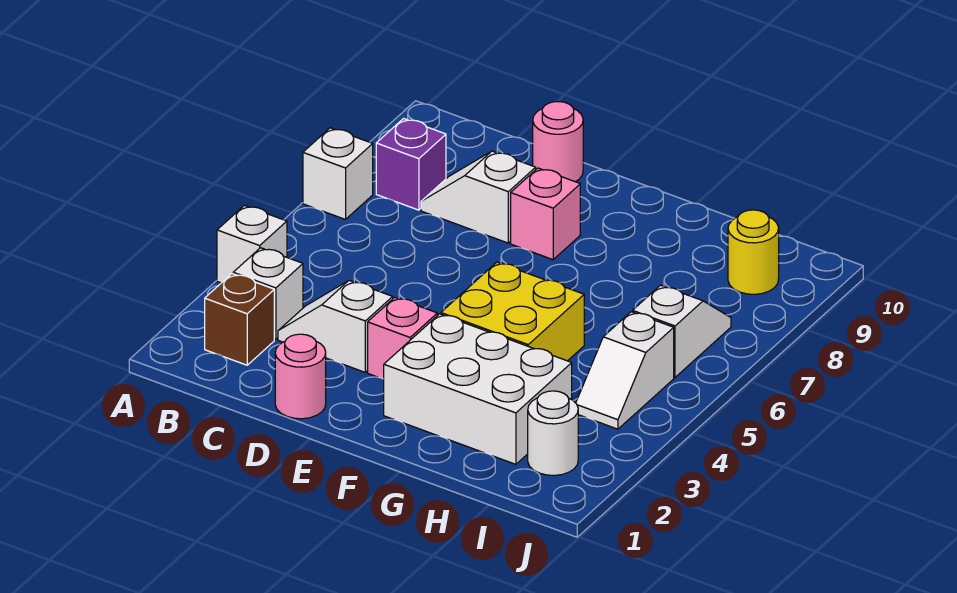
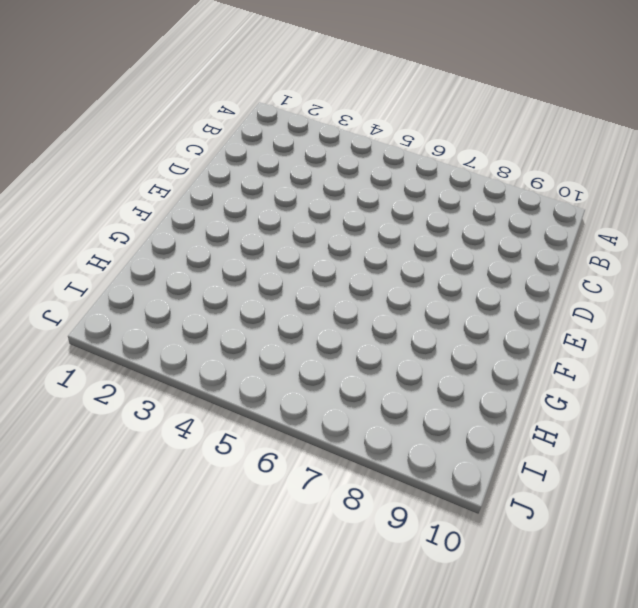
none -> white brick A4 level 1
none -> white brick A7 level 1
none -> brown brick B2 level 1

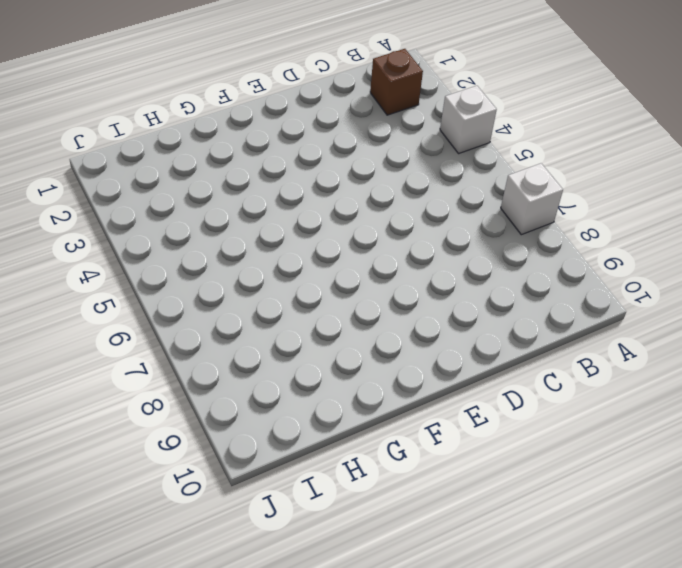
none -> white brick B3 level 1
none -> purple brick B8 level 1
none -> white slope C3:D3 level 1 top D

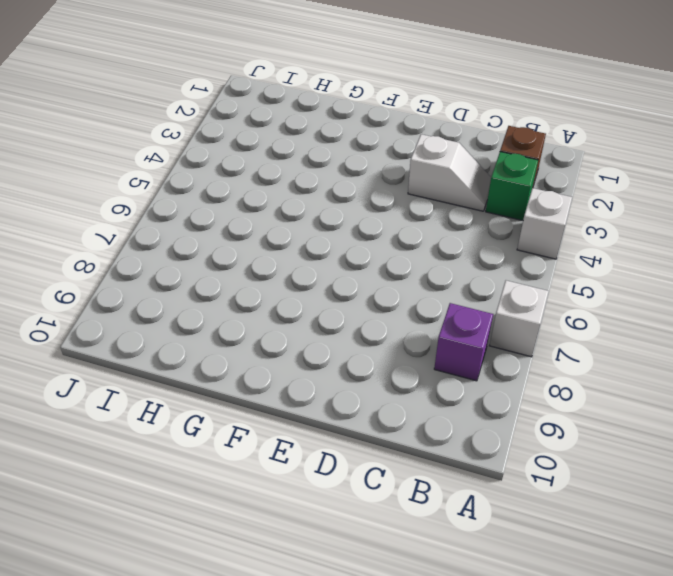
green brick B3 level 1 -> white brick B3 level 1
none -> white slope C8:D8 level 1 top D
none -> pink round brick D1 level 1
none -> pink round brick D10 level 1

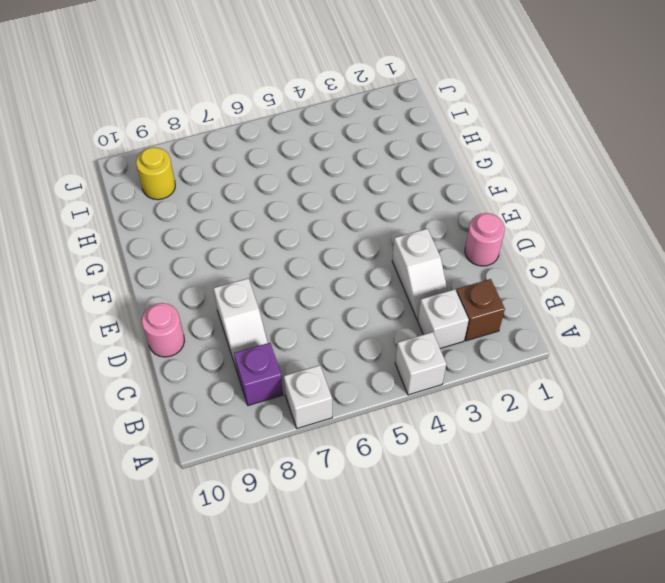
none -> pink brick E3 level 1
none -> pink brick E8 level 1
none -> white brick F2:H3 level 1

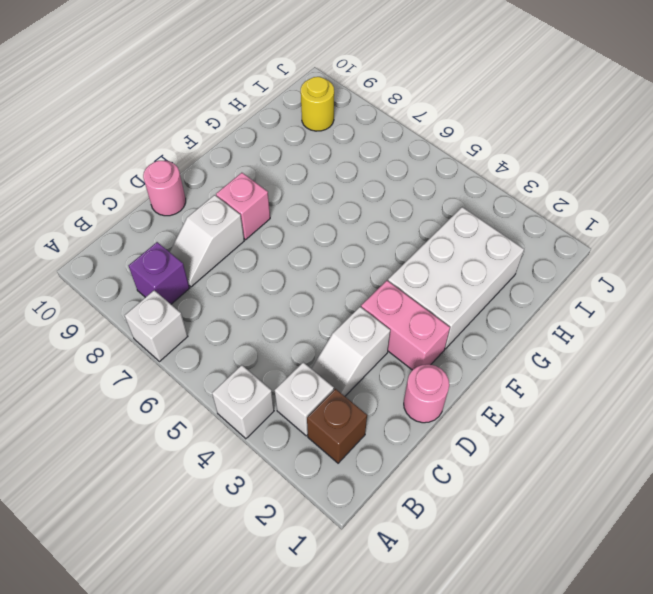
pink brick E2:E3 level 1 -> pink brick E3 level 1
none -> yellow brick F4:G5 level 1
none -> white round brick I2 level 1
none -> white slope I4:I5 level 1 top 5

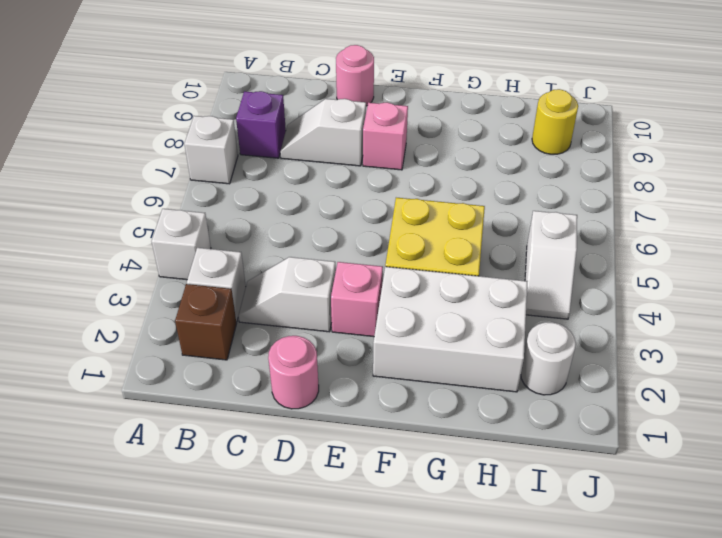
none -> white slope I6:I7 level 1 top 6

